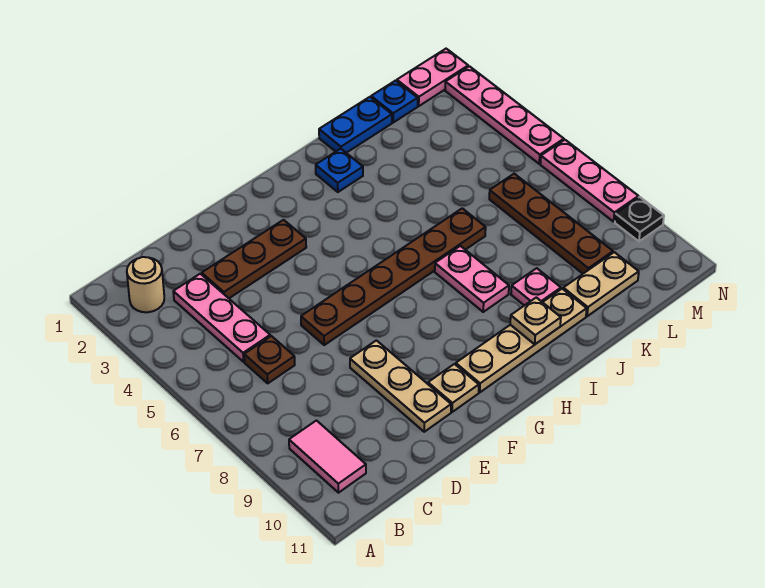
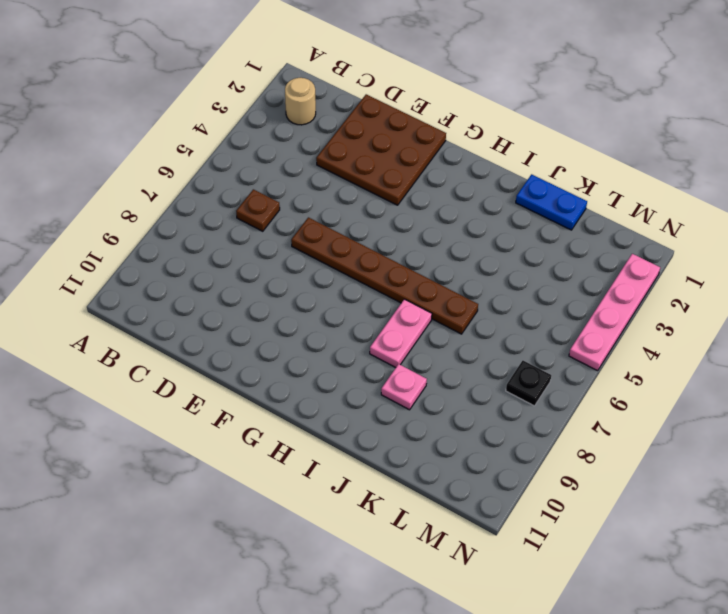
brown plate D1:F3 level 1 -> brown plate D3:F3 level 1
black plate M7 level 1 -> black plate N9 level 1
none -> pink tile B9:B10 level 1
none -> pink plate C3:C5 level 1
none -> tan plate E8:E10 level 1

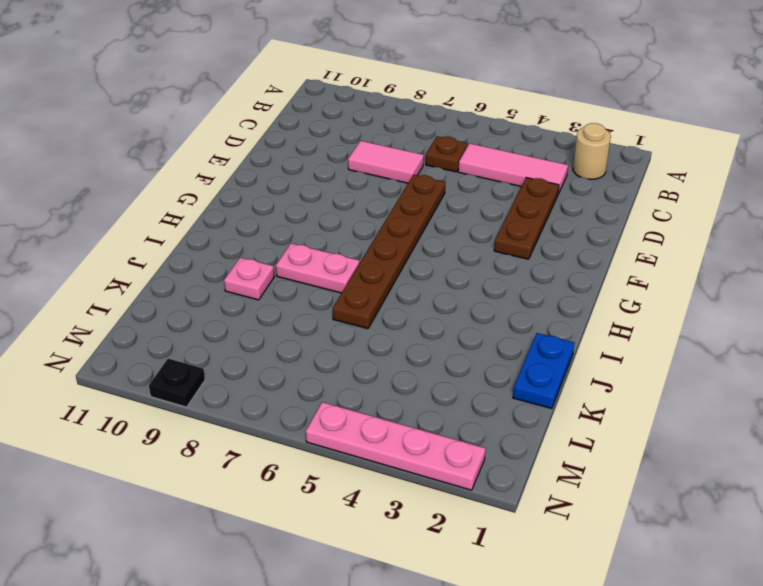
pink tile C3:C5 level 1 -> pink plate C3:C5 level 1
pink tile D7:D8 level 1 -> pink tile B9:B10 level 1
none -> tan plate E8:E10 level 1
none -> tan plate F10 level 1
none -> tan plate G10:J10 level 1

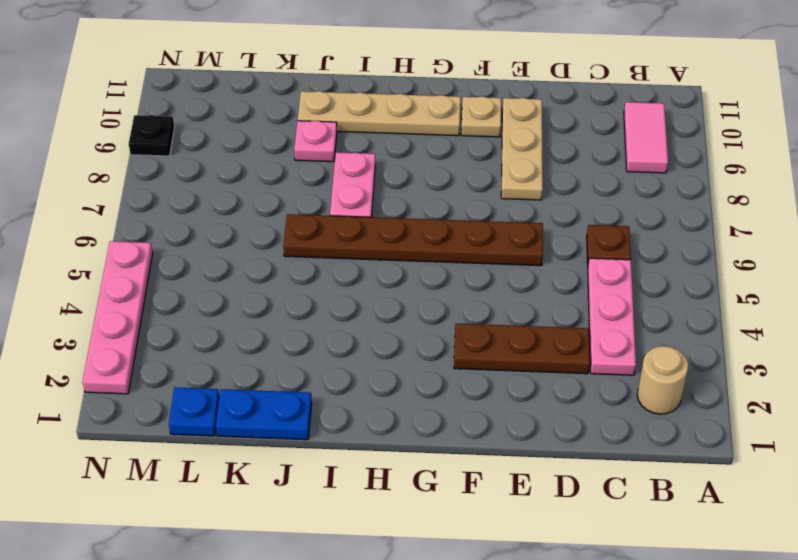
none -> blue plate I2 level 1
none -> tan plate K10:L10 level 1
none -> brown plate L6:L9 level 1

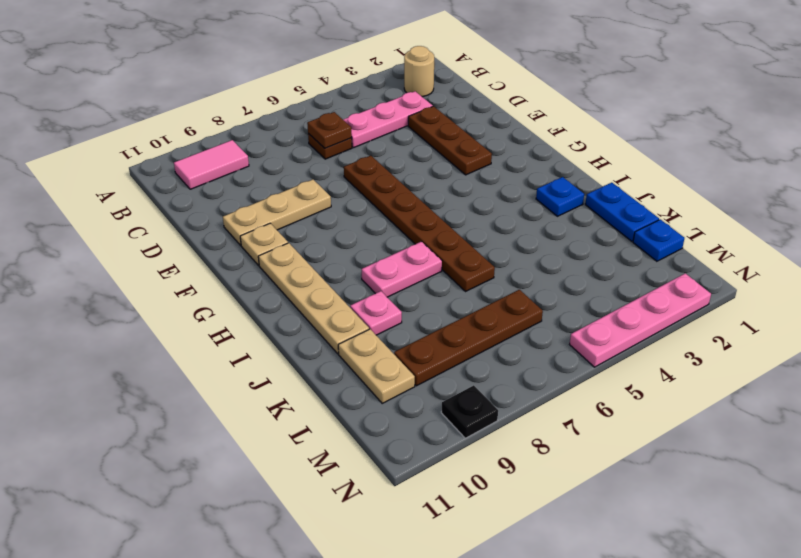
brown plate C6 level 2 -> none
none -> pink plate M1:N1 level 1
none -> pink plate N6:N8 level 1
none -> tan plate I10 level 2

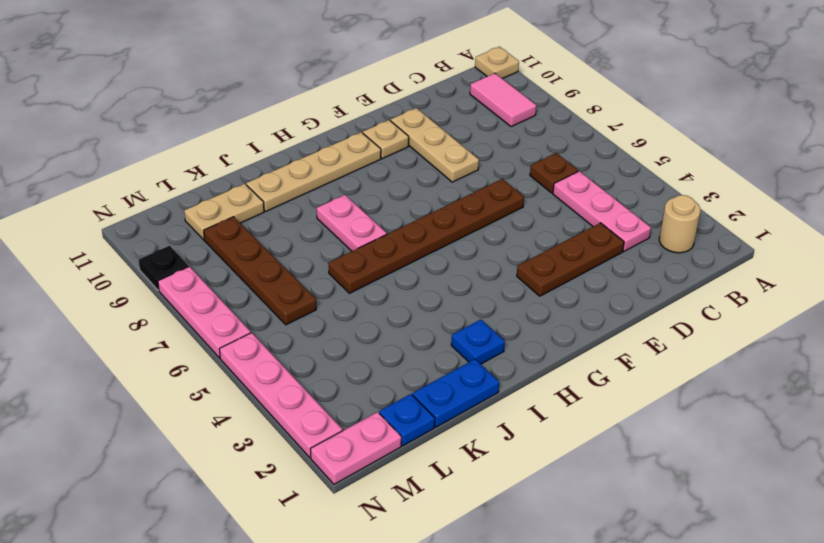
tan plate A11 level 1 -> tan plate I10 level 2
none -> pink plate J9 level 1

